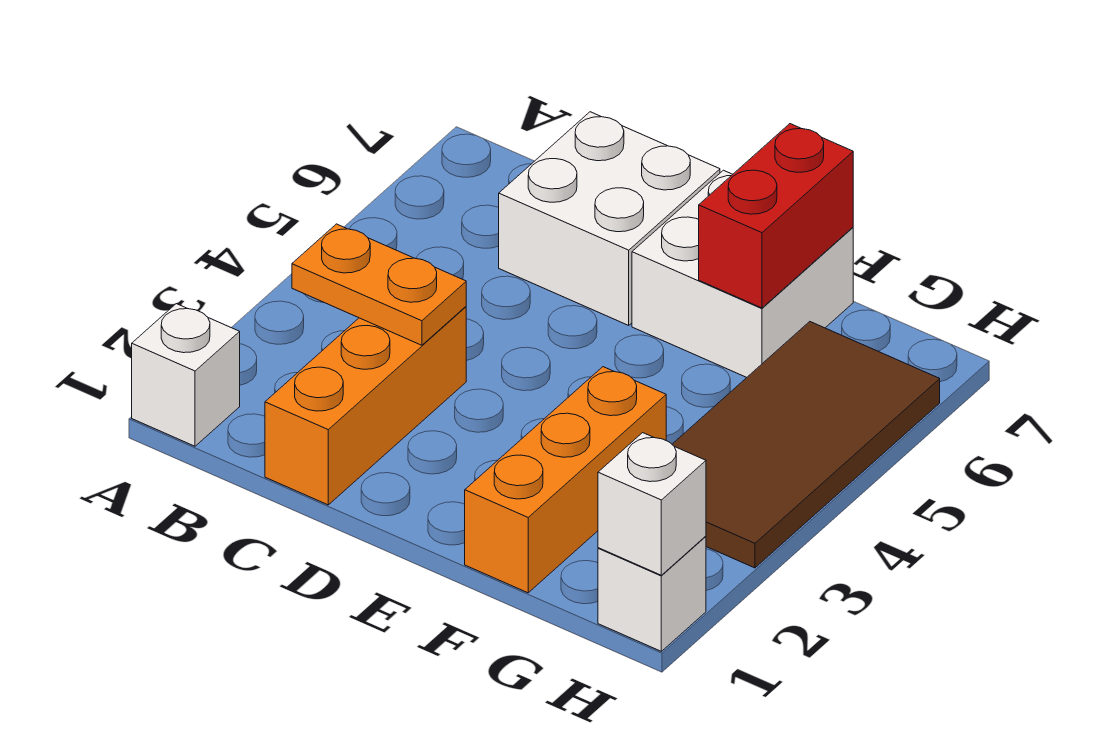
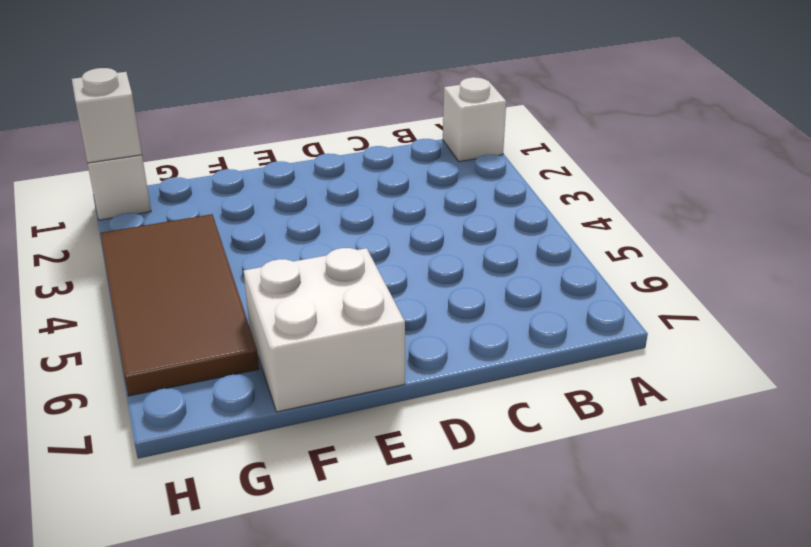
none -> orange brick C1:C3 level 1
none -> white brick C6:D7 level 1

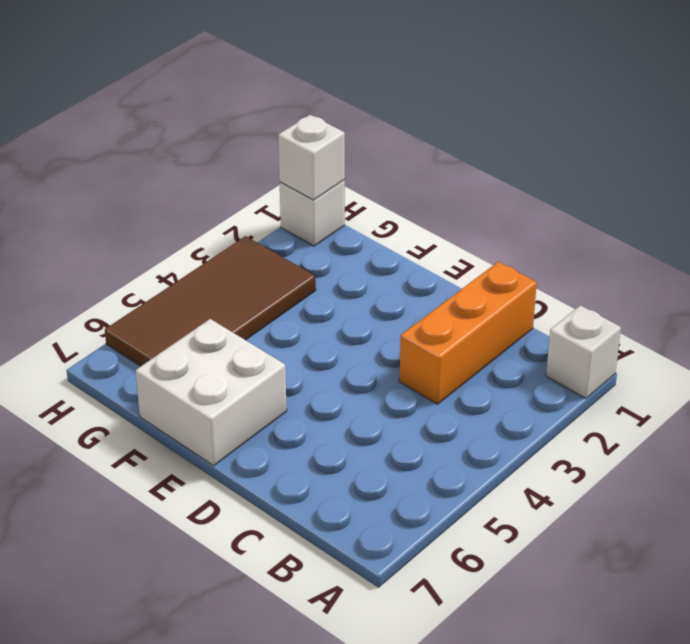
none -> white brick C6:D7 level 1
none -> orange brick F1:F3 level 1

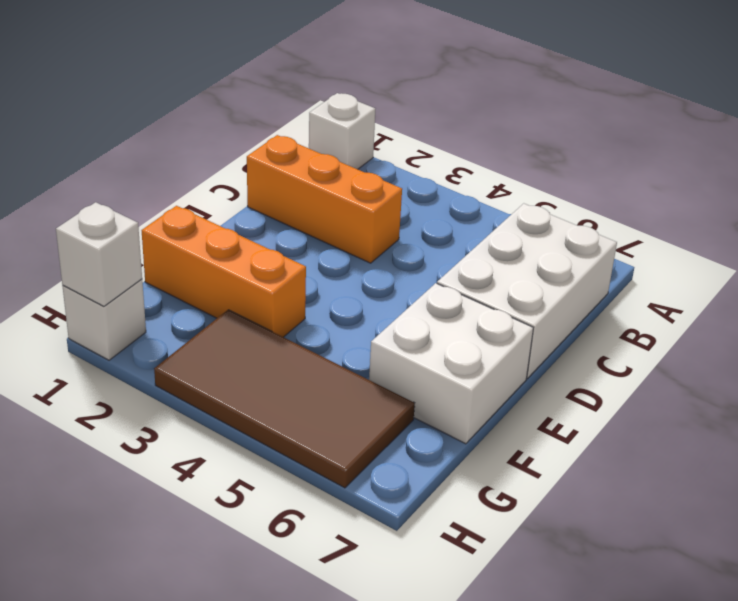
white brick B6:D7 level 1 -> white brick C6:D7 level 1
none -> orange plate B3:C3 level 2
none -> red brick F6:F7 level 2

